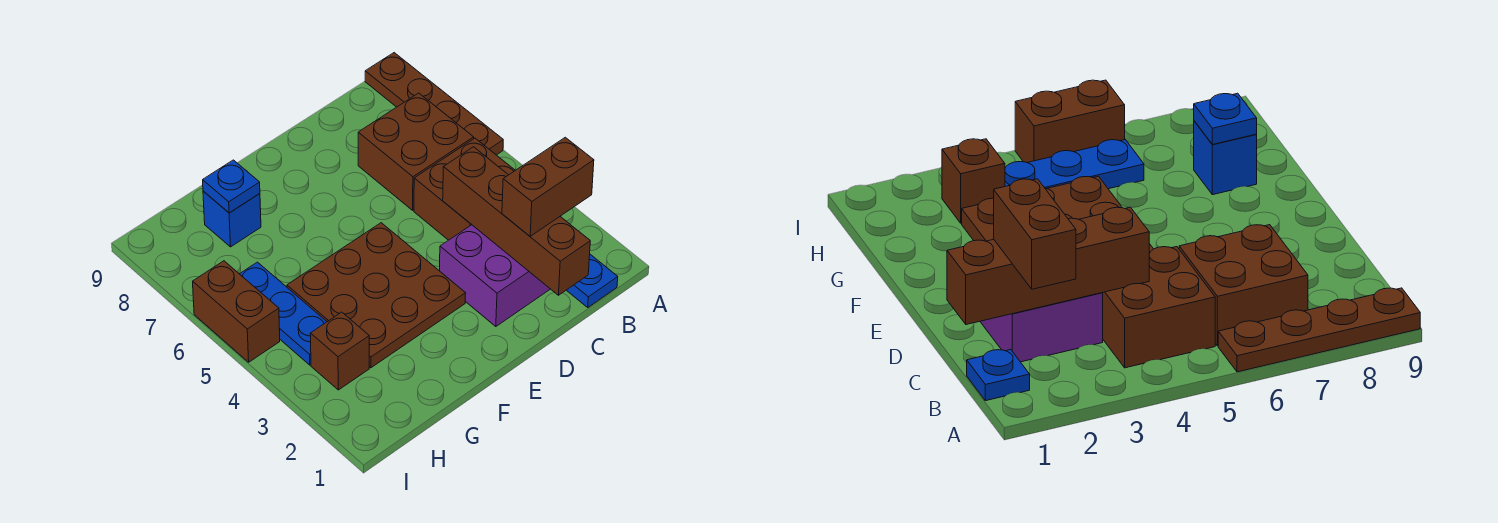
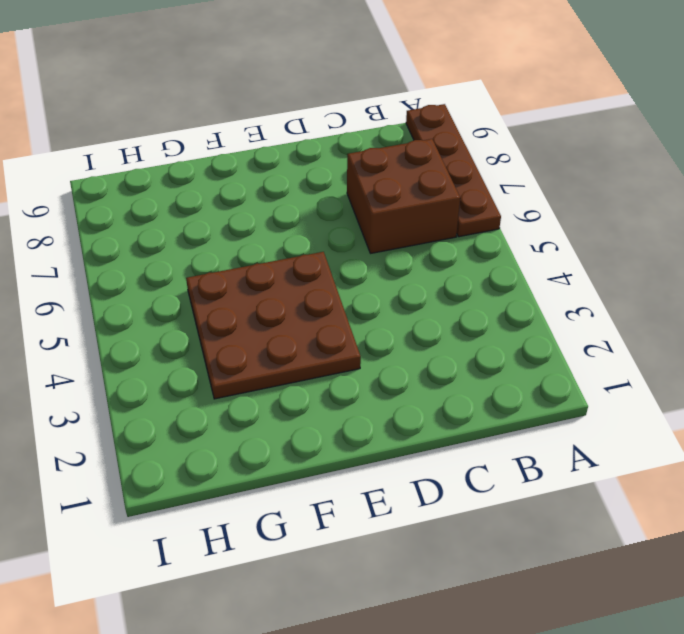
none -> blue plate B1 level 1
none -> brown brick B4:C5 level 1
none -> purple brick C2:D3 level 1

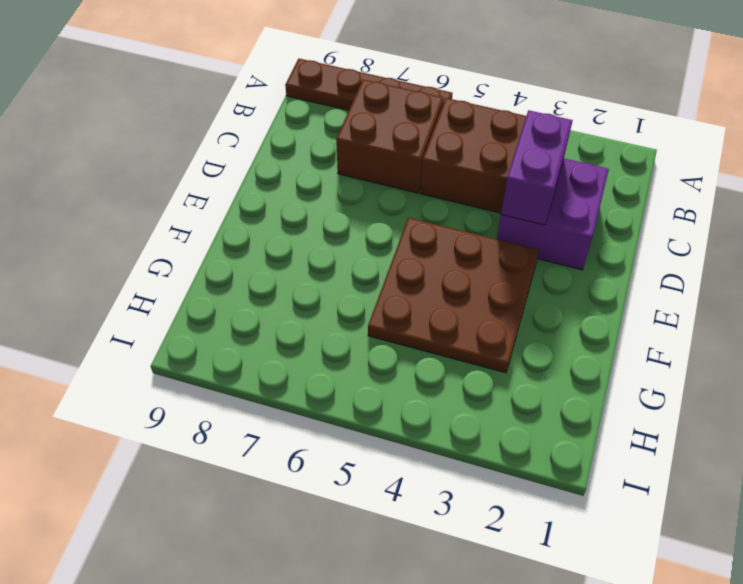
purple brick C3:D3 level 2 -> brown brick C1:C4 level 2
none -> blue plate B1 level 1
none -> blue brick G8 level 1
none -> brown brick H3 level 1

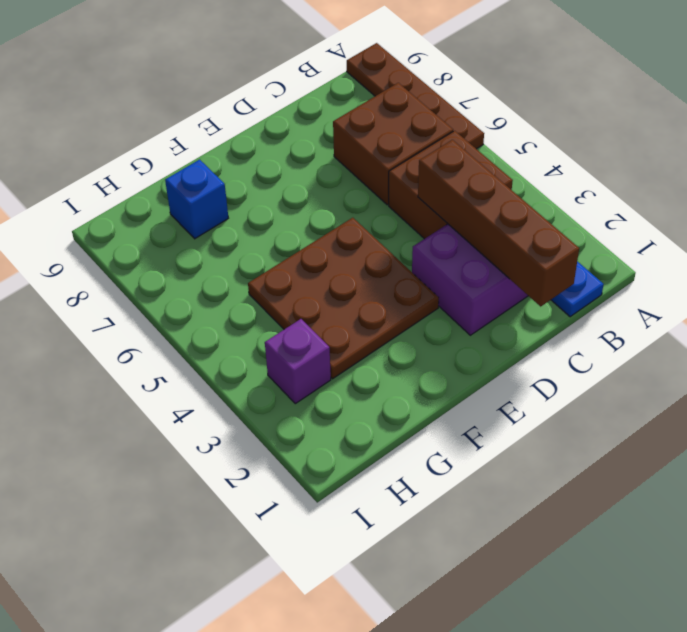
purple brick H3 level 1 -> brown brick H3 level 1
none -> blue plate H4:H6 level 1
none -> brown brick I5:I6 level 1
none -> blue plate G8 level 2

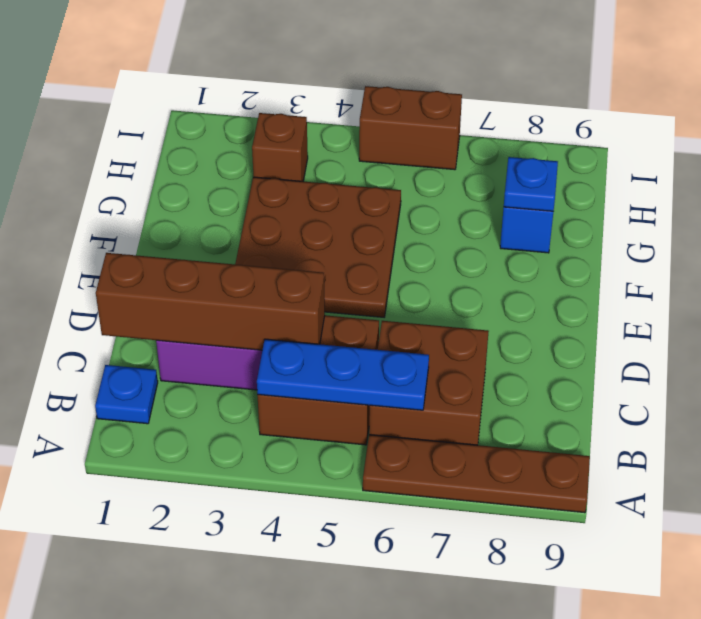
blue plate B4:B6 level 2 -> blue plate H4:H6 level 1
none -> brown brick B2:C2 level 3

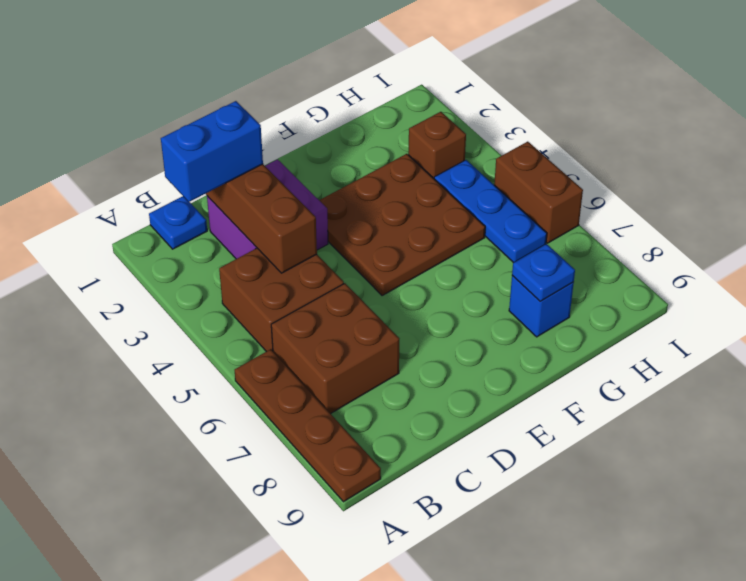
blue brick B2:C2 level 3 -> brown brick B2:C2 level 3

